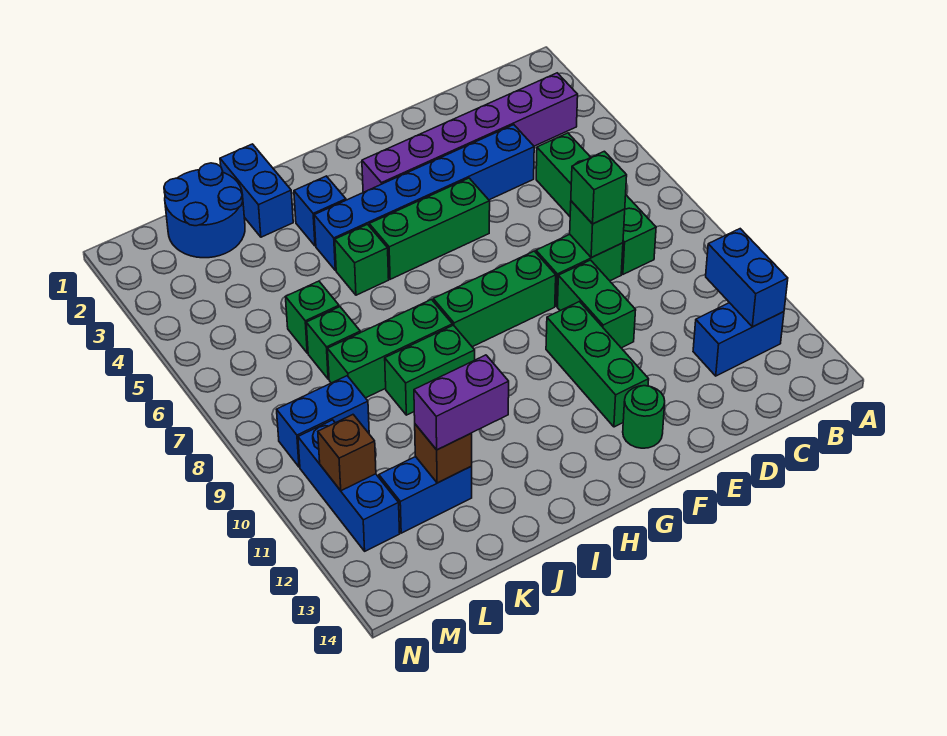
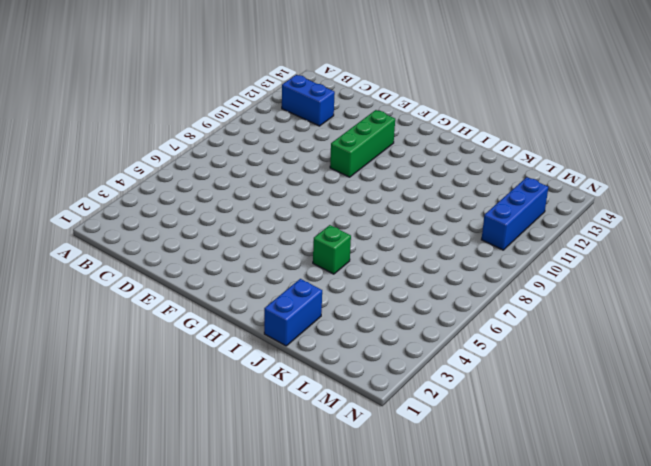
none -> purple brick B3:G3 level 1
none -> green brick C5:C8 level 1
none -> blue brick D4:I4 level 1

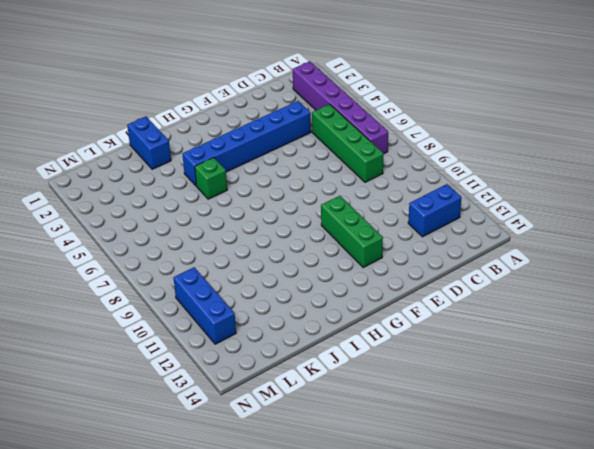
purple brick B2:B7 level 1 -> purple brick B3:G3 level 1
none -> green brick D8:E8 level 1
none -> green brick E9:E10 level 1
none -> green brick F5:H5 level 1

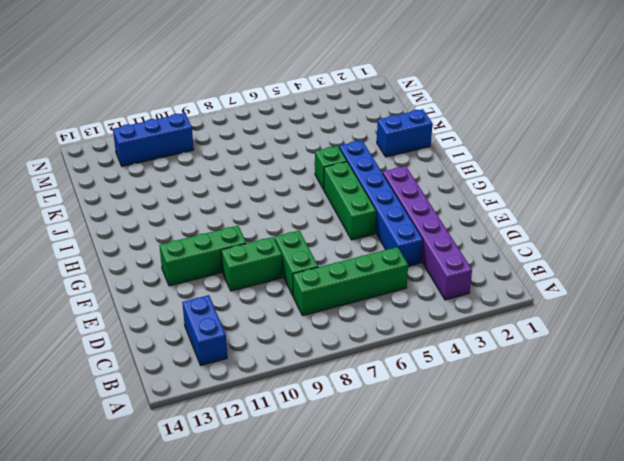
none -> green brick F8:H8 level 1
none -> green round brick F13 level 1
none -> blue brick I3 level 1

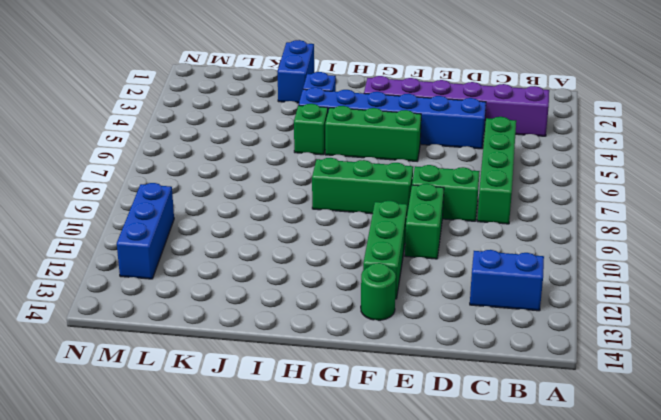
none -> green brick I8:K8 level 1
none -> green brick I9:J9 level 1
none -> blue round brick K1:L2 level 1

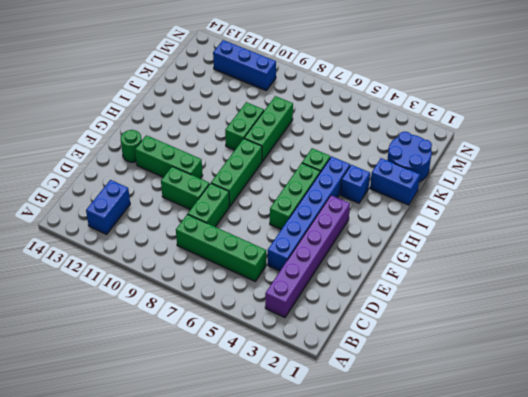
none -> green brick K6 level 1
none -> green brick K7 level 1
none -> blue brick K12:L12 level 1

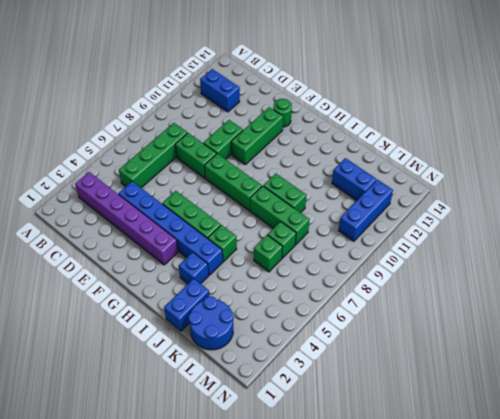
none -> blue brick L9:M9 level 1
none -> blue brick B11:B12 level 2
none -> green brick D8 level 2

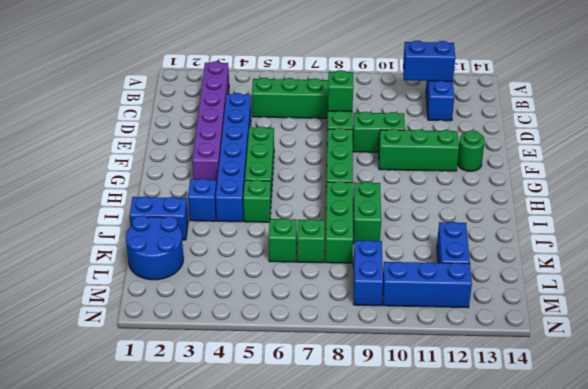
none -> brown brick K12 level 2
none -> brown brick M11 level 2
none -> green brick D8 level 3

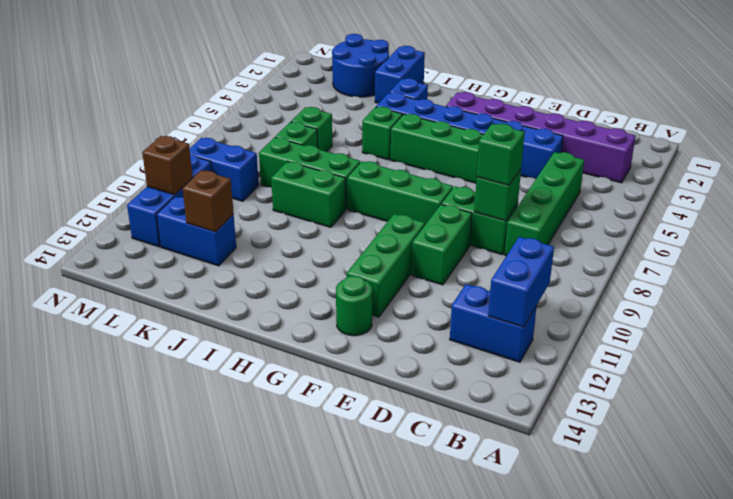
none -> purple brick J12:K12 level 3

